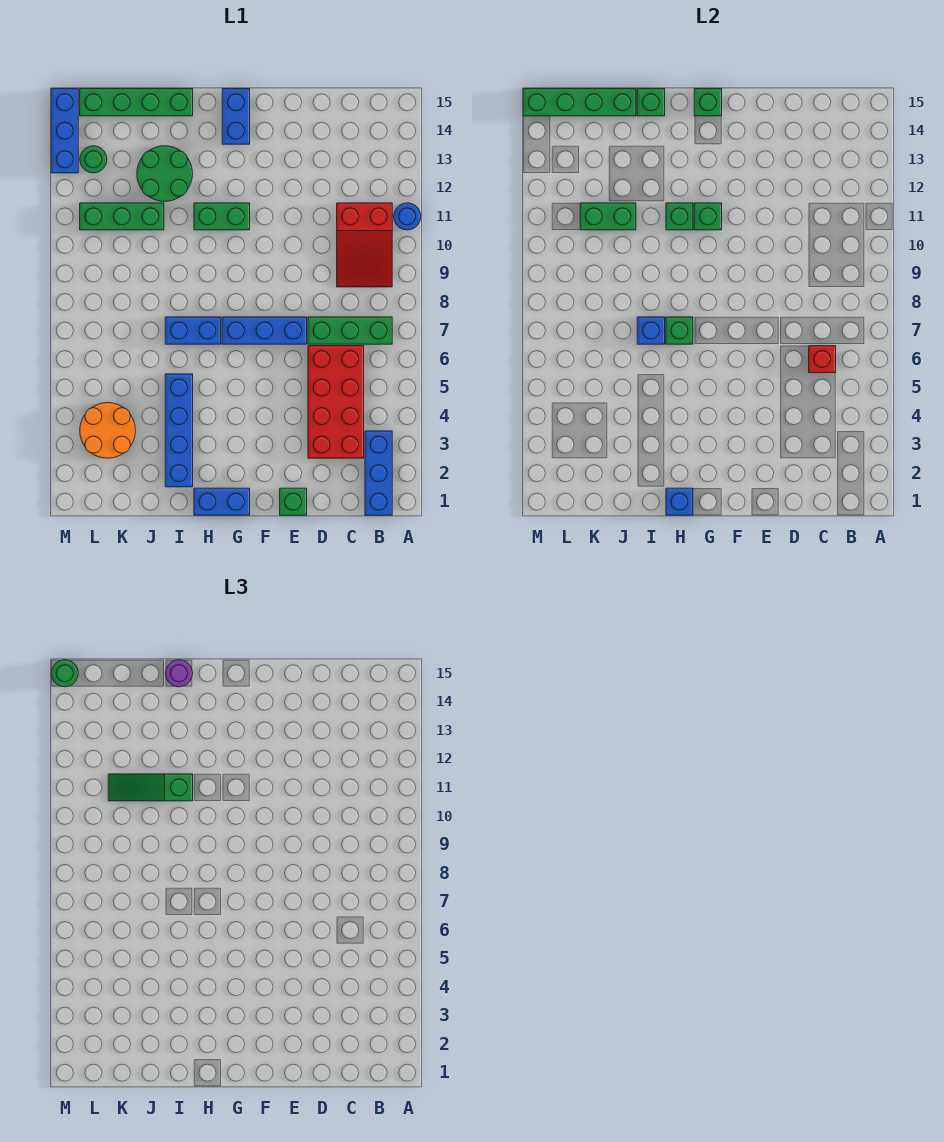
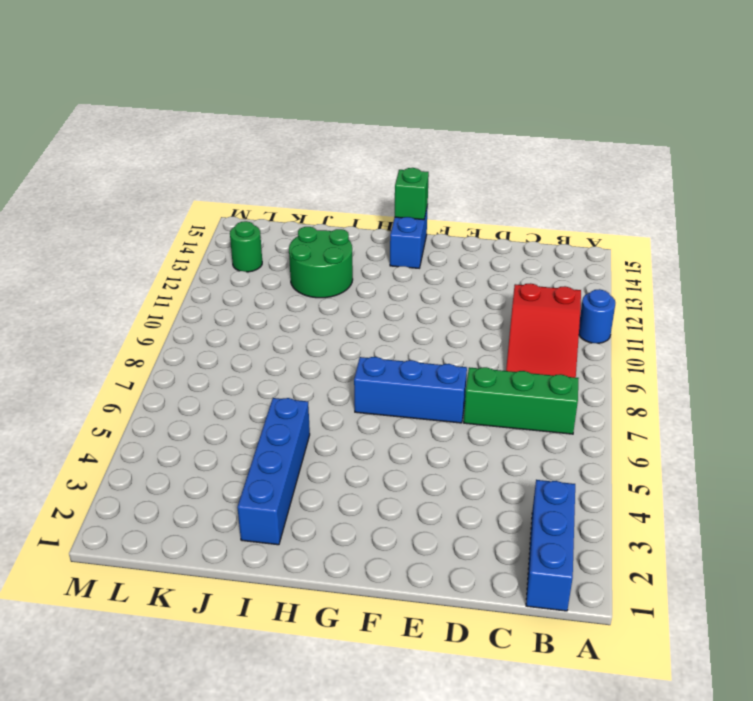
none -> red brick C3:D6 level 1
none -> green brick E1 level 1
none -> blue brick G1:H1 level 1
none -> green brick G11:H11 level 1

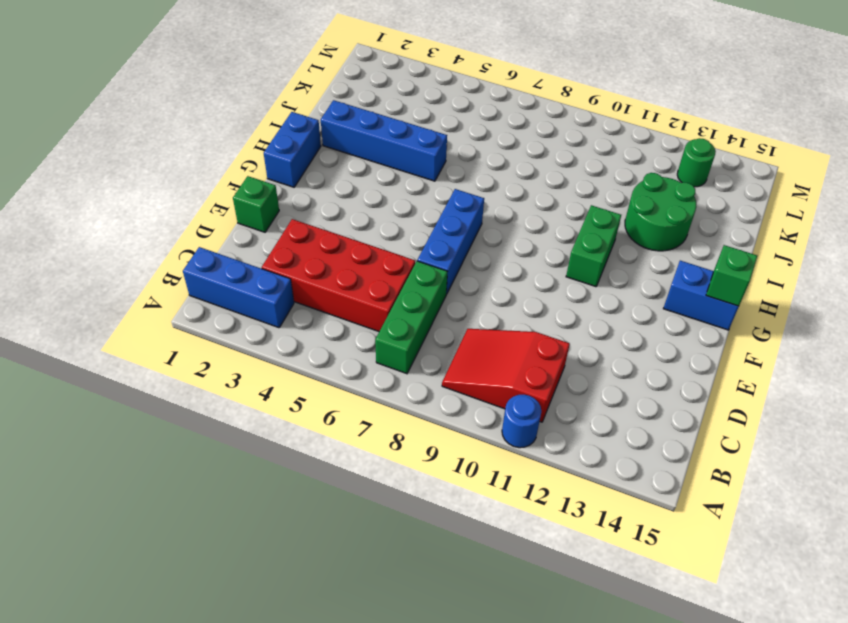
none -> blue brick H7:I7 level 1
none -> green brick I15:L15 level 1
none -> green brick J11:L11 level 1
none -> orange round brick K3:L4 level 1

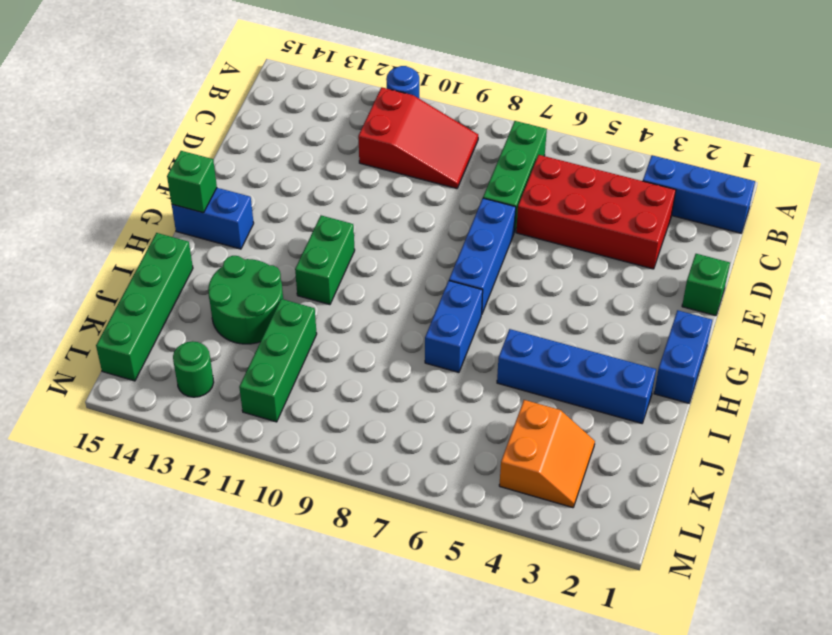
orange slope K3:L4 level 1 top 4 -> orange round brick K3:L4 level 1
none -> blue brick M13:M15 level 1
none -> red brick C6 level 2
none -> green brick G11 level 2
none -> blue brick H1 level 2

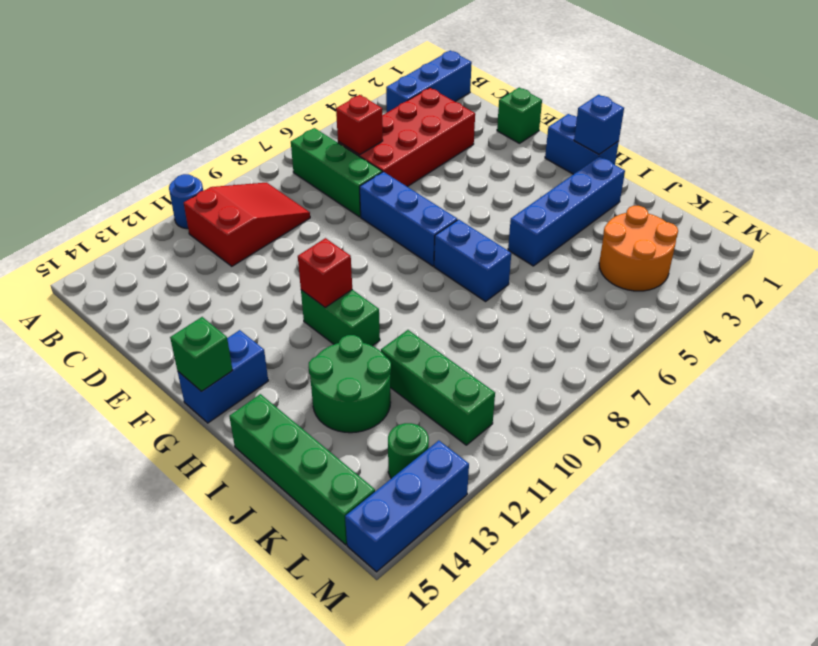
red brick G11 level 2 -> green brick G11 level 2
none -> green brick H7 level 2
none -> green brick H11 level 2
none -> blue brick I7 level 2
none -> green brick I15 level 2

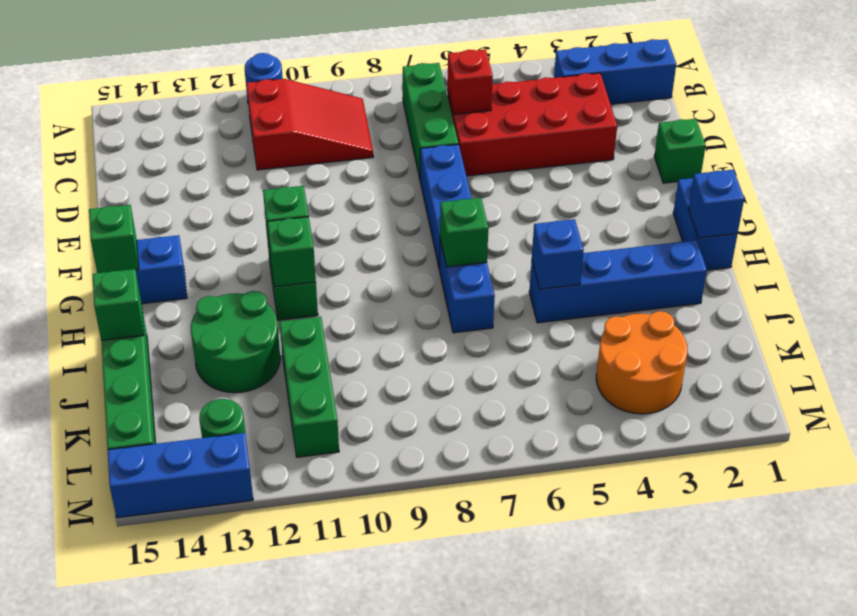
blue brick I5 level 2 -> blue brick I7 level 2
none -> green brick J11:K11 level 2
none -> green brick J15:M15 level 2
none -> green slope I11:K11 level 3 top I
none -> purple round brick I15 level 3

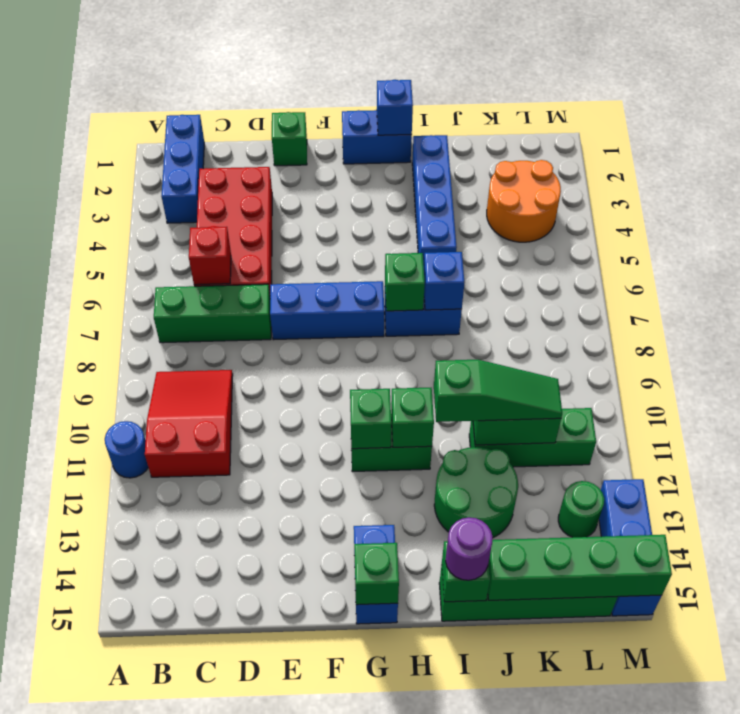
none -> green round brick M15 level 3

